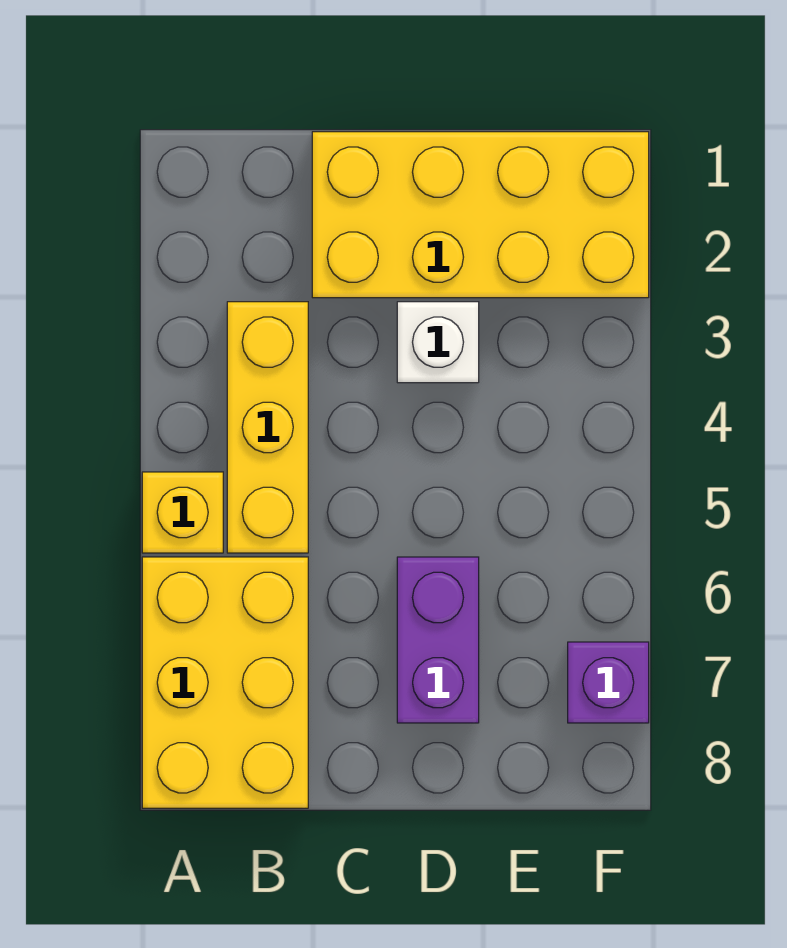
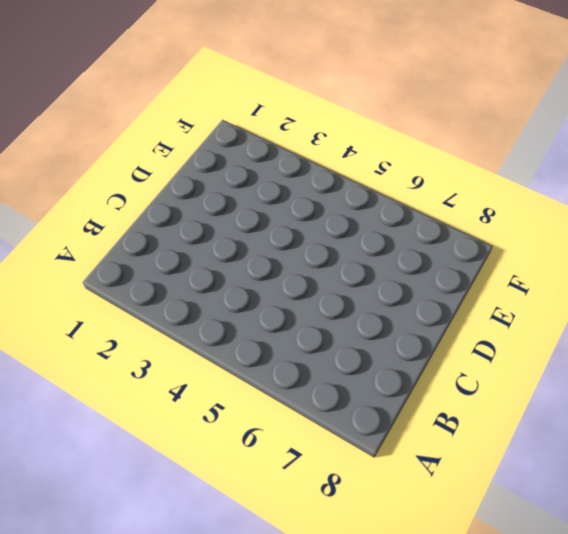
none -> yellow brick A5 level 1
none -> yellow brick A6:B8 level 1

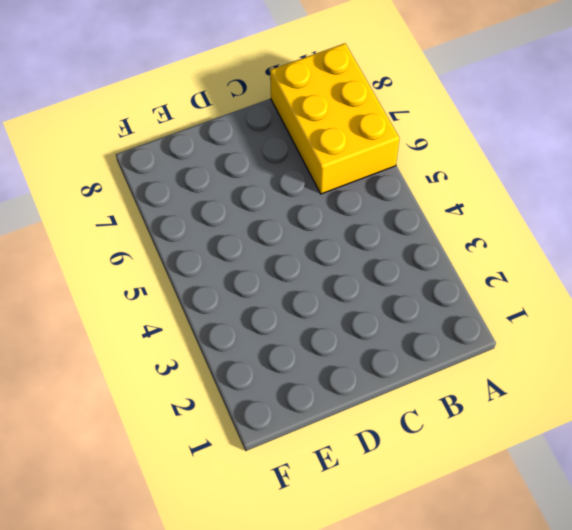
none -> yellow brick A5 level 1
none -> yellow brick B3:B5 level 1

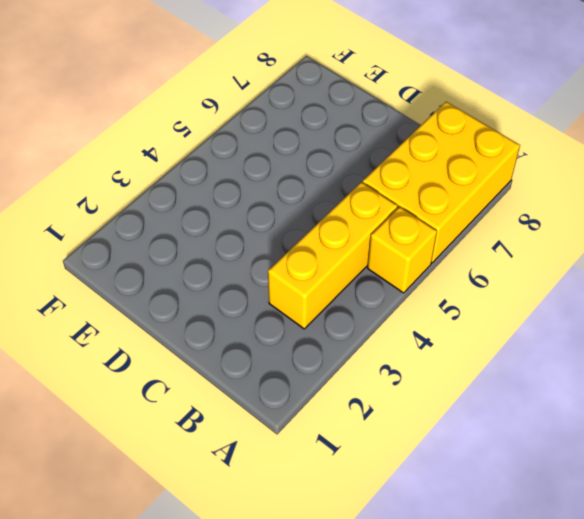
none -> yellow brick C1:F2 level 1
none -> white brick D3 level 1

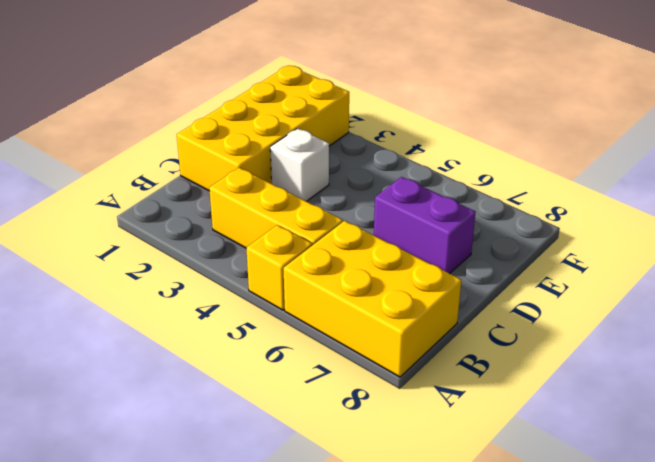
none -> purple brick F7 level 1

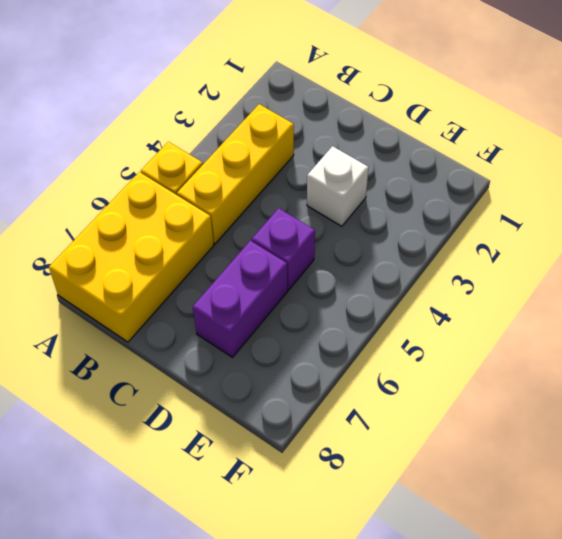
purple brick D5 level 1 -> purple brick F7 level 1
none -> yellow brick C1:F2 level 1

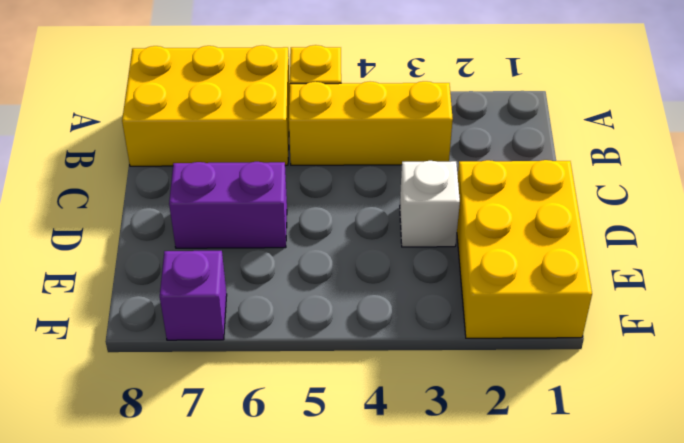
yellow brick D1:F2 level 1 -> yellow brick C1:F2 level 1

